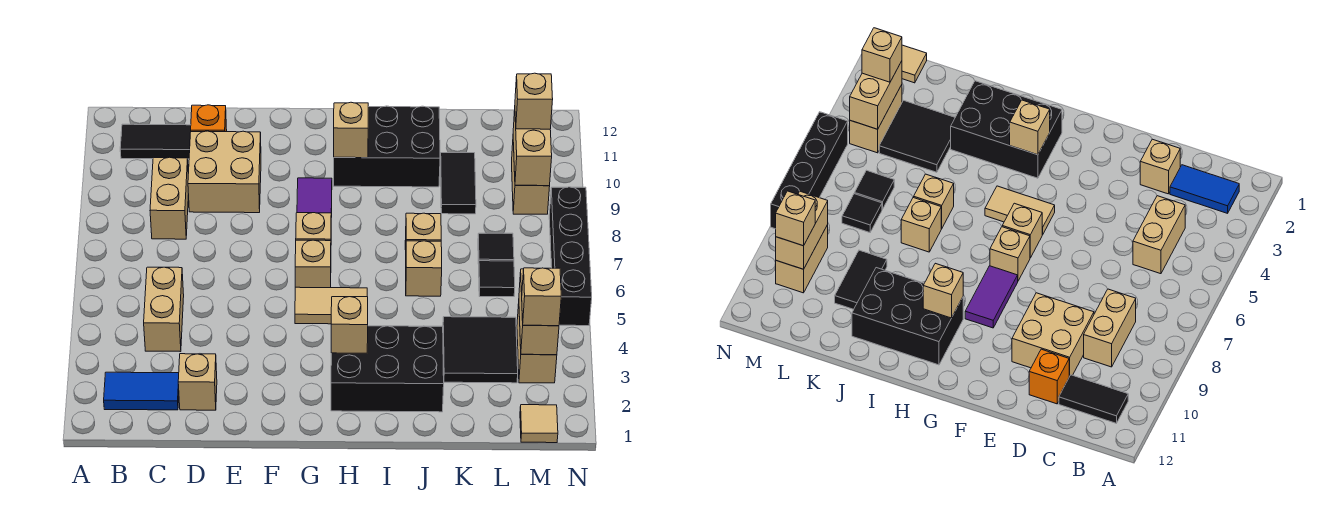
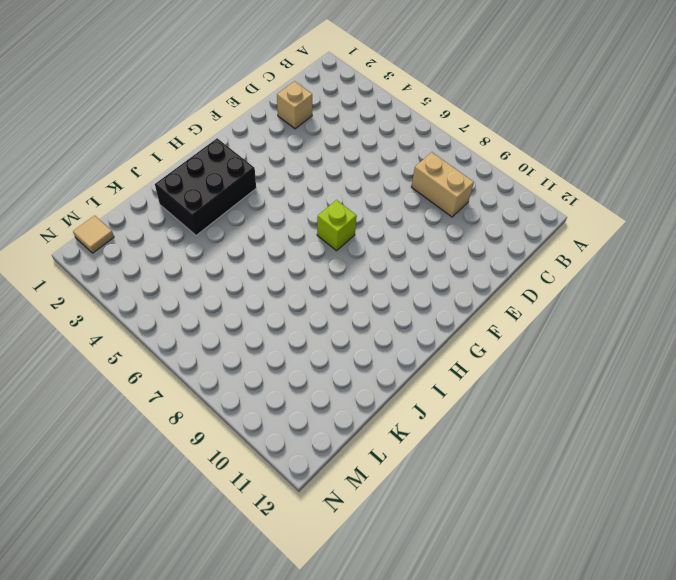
lime brick G7 level 1 -> tan brick G7 level 1
none -> blue tile B2:C2 level 1
none -> black tile B11:C11 level 1
none -> tan brick C4:C5 level 1

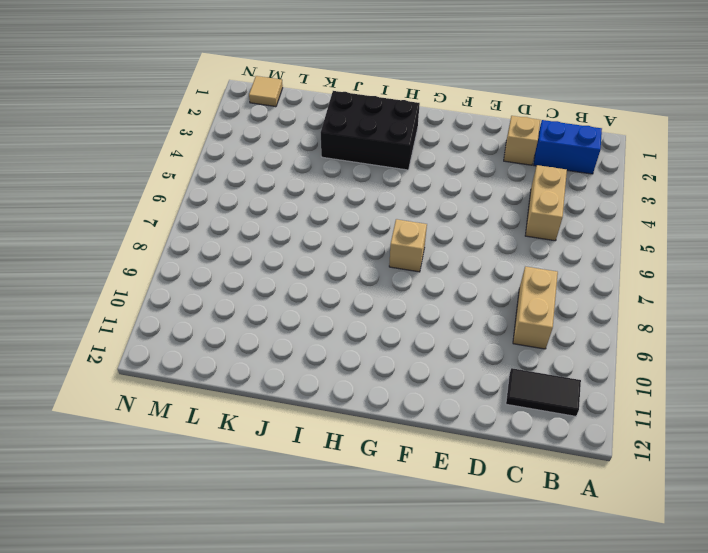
blue brick B2:C2 level 1 -> blue tile B2:C2 level 1
none -> tan brick D9:E10 level 1
none -> orange brick D11 level 1
none -> tan tile G5:H5 level 1

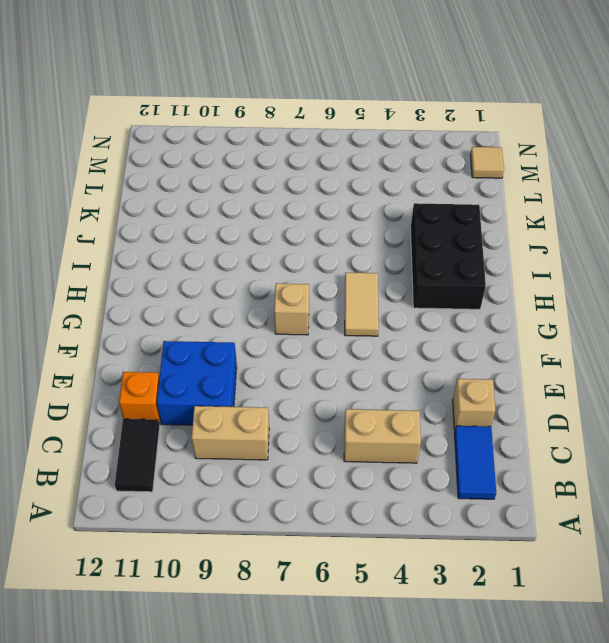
blue brick D9:E10 level 1 -> tan brick D9:E10 level 1
none -> tan brick G6 level 1
none -> purple tile G8:G9 level 1
none -> black brick H10:J11 level 1

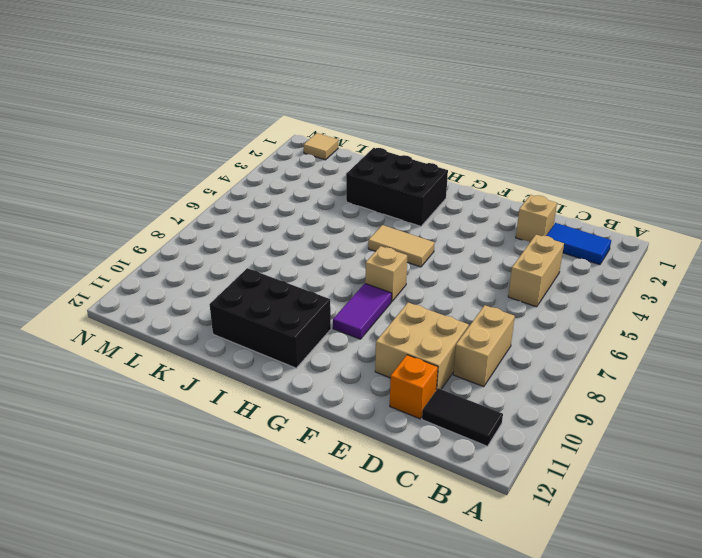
none -> tan brick G6 level 1
none -> tan brick J6 level 1
none -> tan brick J7 level 1

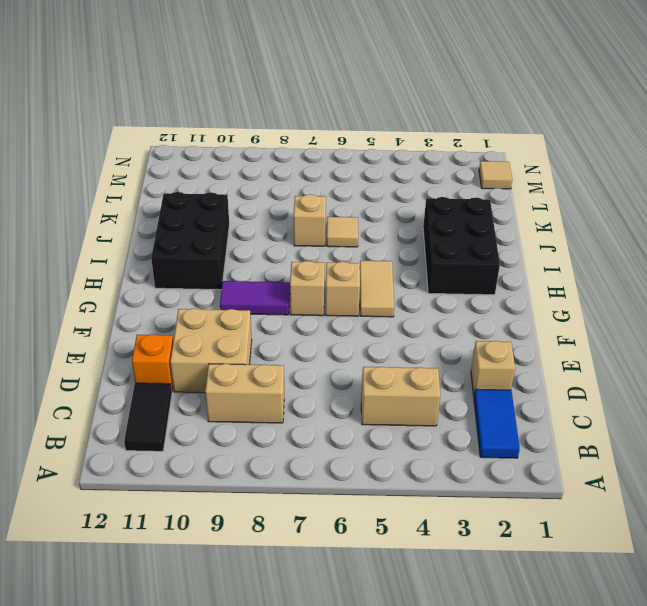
tan tile J6 level 1 -> tan brick J6 level 1
none -> black tile K3:L4 level 1
none -> black tile K9:K10 level 1
none -> black tile L6 level 1

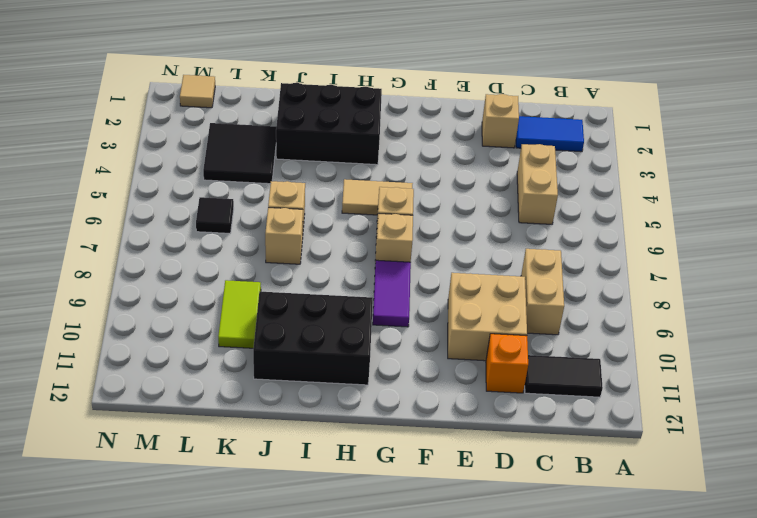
lime tile K9:K10 level 1 -> black tile K9:K10 level 1
none -> black tile L7 level 1
none -> tan brick M3:M4 level 1
none -> tan brick M9:M10 level 1

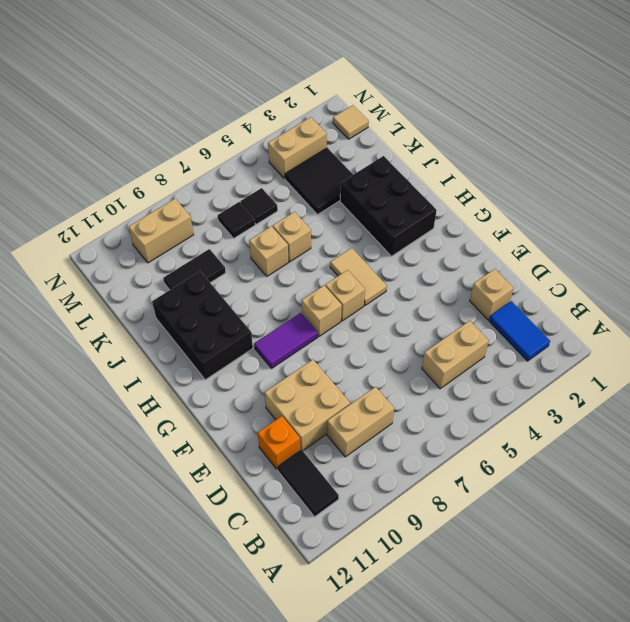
none -> black brick N5:N8 level 1
none -> tan brick H3 level 2
none -> tan brick H10 level 2

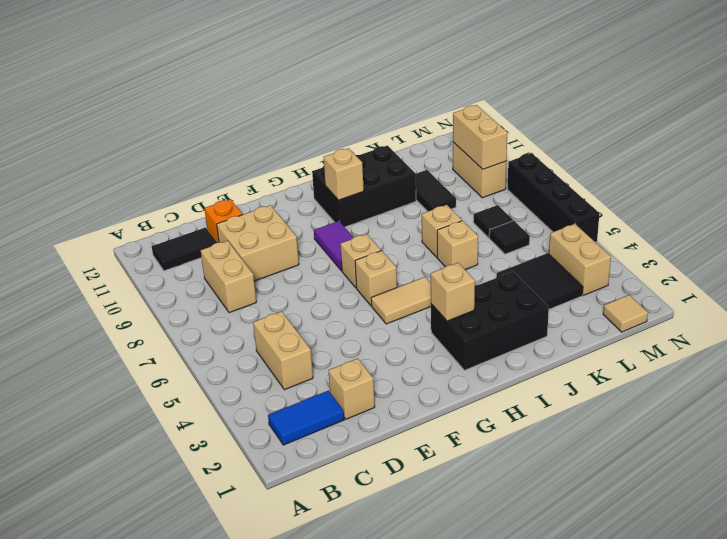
none -> tan brick M3:M4 level 2
none -> tan brick M3 level 3
none -> tan brick M10 level 3

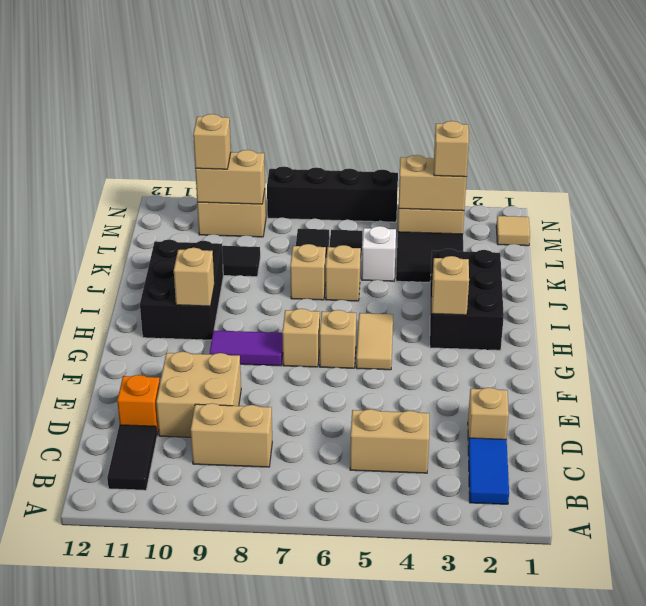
white brick K5 level 1 -> none

